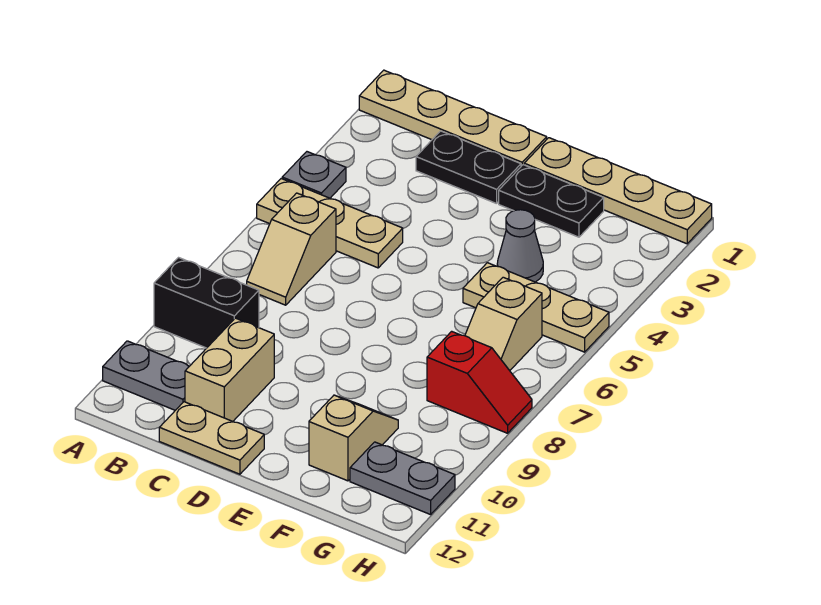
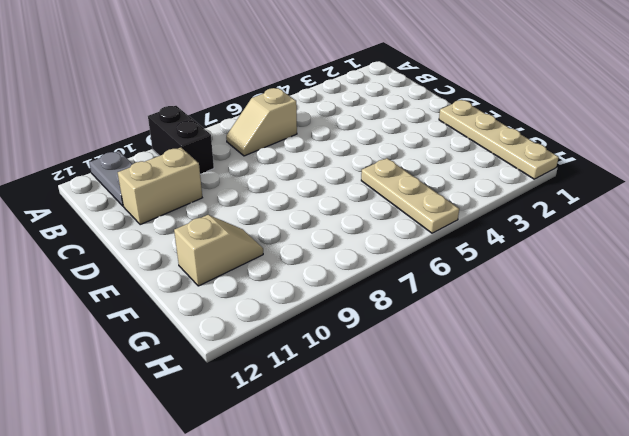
none -> tan plate A1:D1 level 1
none -> grey plate A4 level 1
none -> tan plate A5:C5 level 1

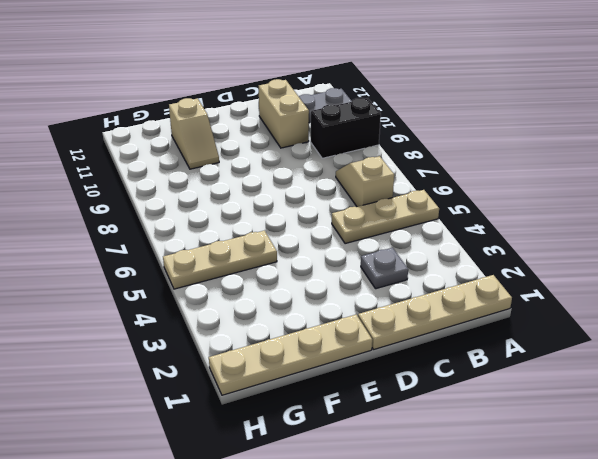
grey plate C3 level 1 -> grey plate A4 level 1
none -> black plate C2:D2 level 1
none -> tan plate C12:D12 level 1
none -> black plate E2:F2 level 1

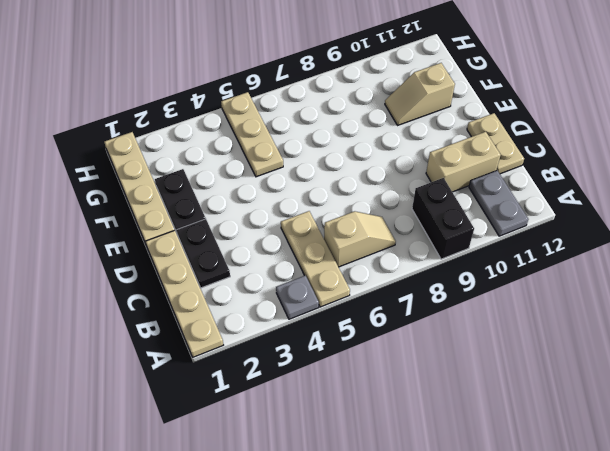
none -> grey cone F4 level 1
none -> tan slope G6:G7 level 1 top 6
none -> red slope G8:H8 level 1 top G

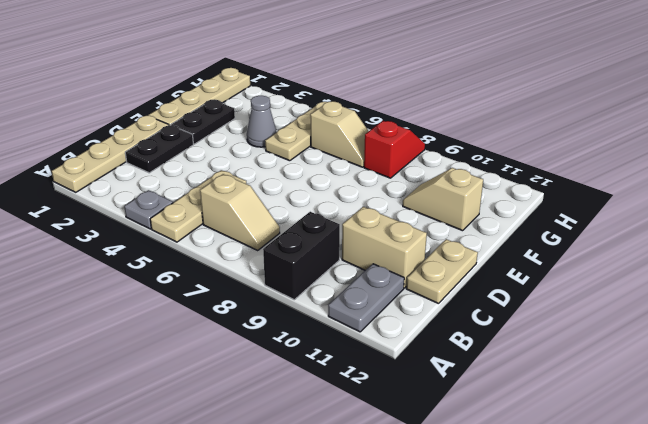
none -> grey plate G11:H11 level 1

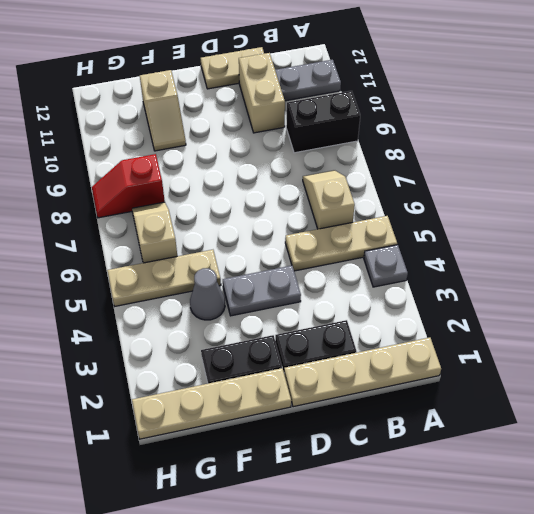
grey plate D4:E4 level 1 -> grey plate G11:H11 level 1

